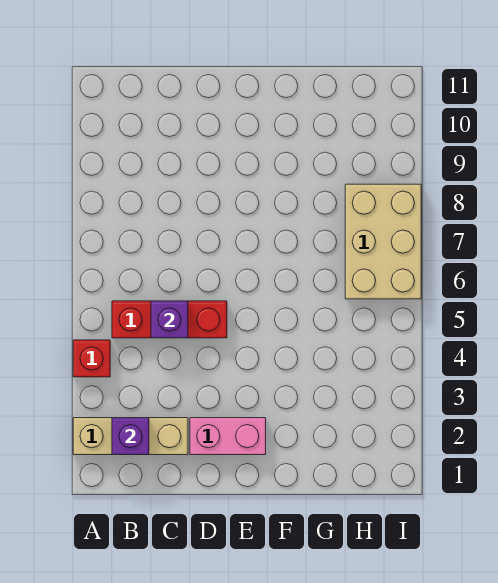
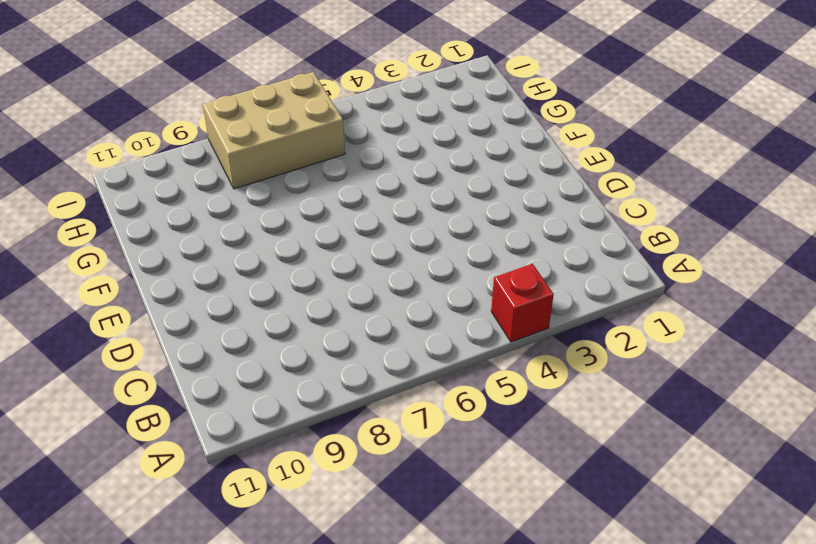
none -> tan brick A2:C2 level 1
none -> red brick B5:D5 level 1

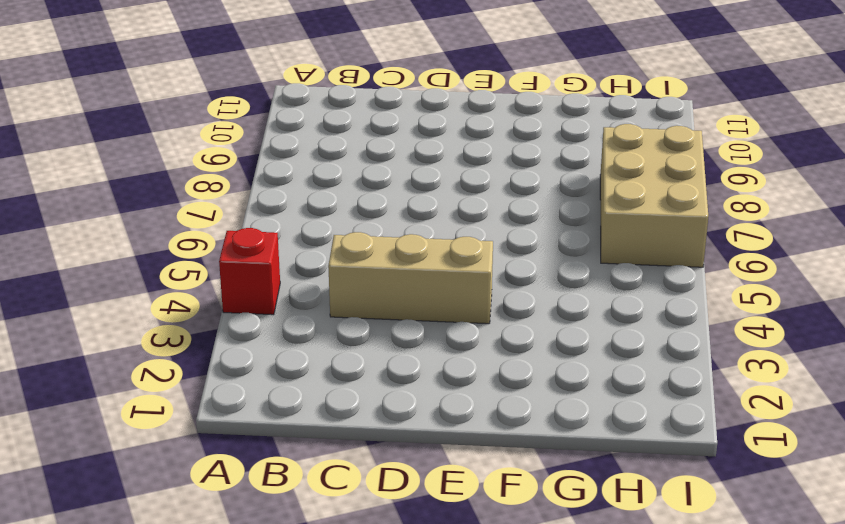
tan brick C4:E4 level 1 -> tan brick A2:C2 level 1
none -> red brick B5:D5 level 1
none -> pink brick D2:E2 level 1

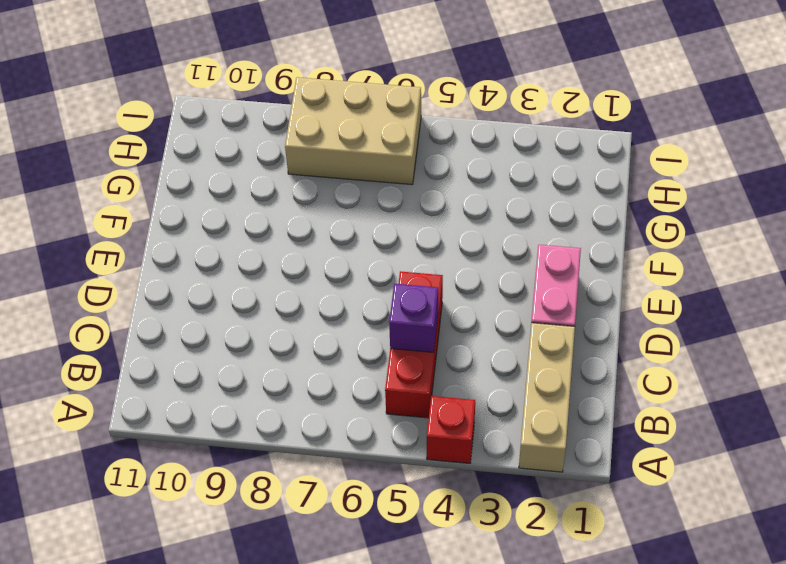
none -> purple brick B2 level 2

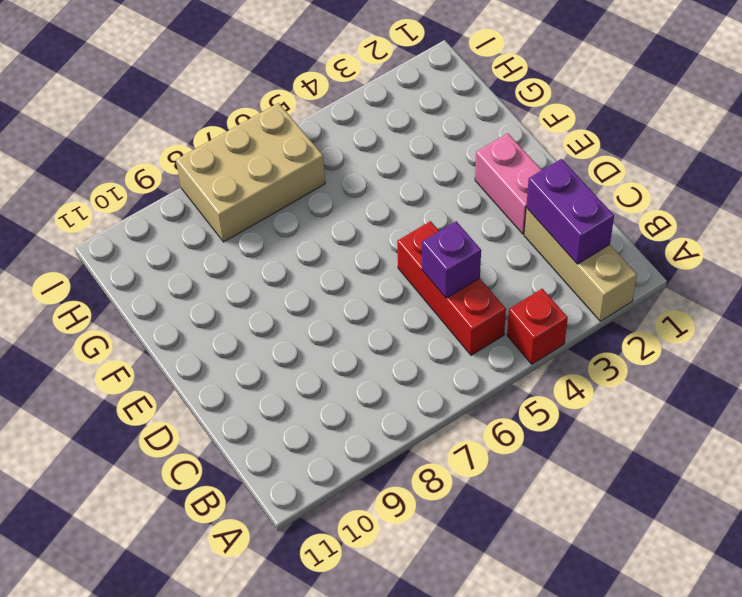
purple brick B2:C2 level 2 -> purple brick B2 level 2

